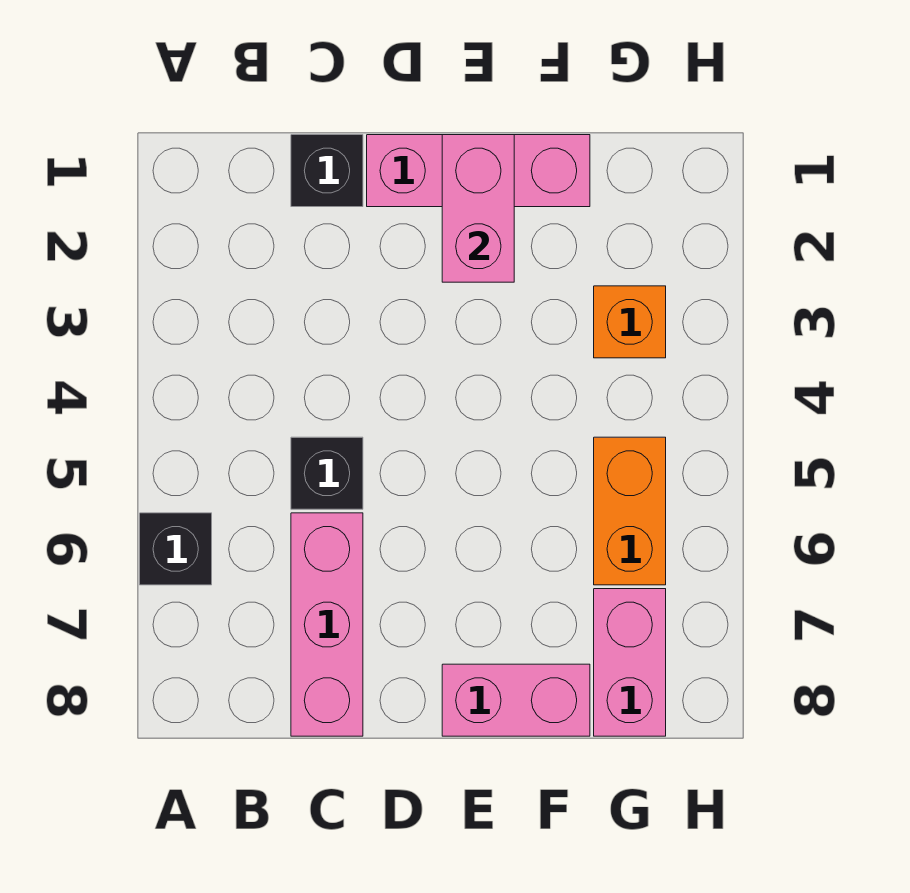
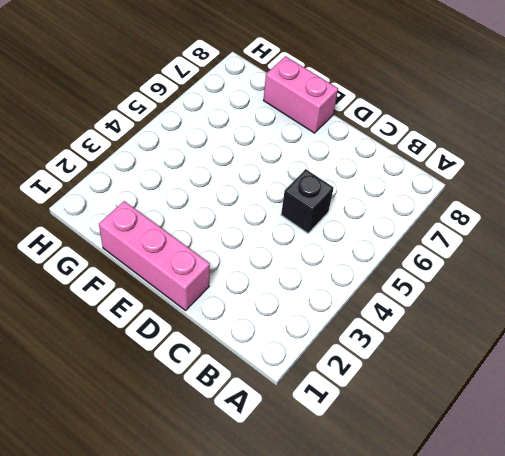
none -> black brick A6 level 1
none -> black brick C1 level 1

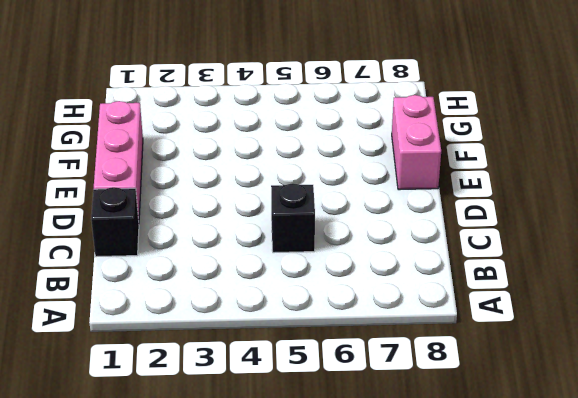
none -> black brick A6 level 1
none -> pink brick C6:C8 level 1

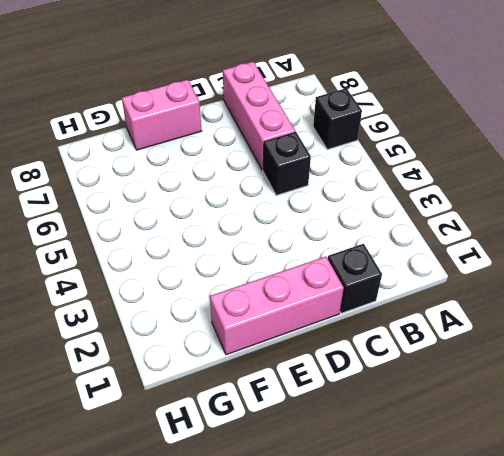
none -> orange brick G3 level 1
none -> orange brick G5:G6 level 1

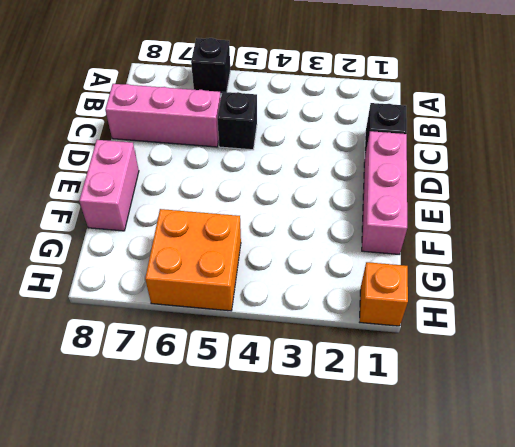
orange brick G5:H6 level 1 -> orange brick G5:G6 level 1
orange brick H1 level 1 -> orange brick G3 level 1
none -> pink brick G7:G8 level 1
none -> pink brick E1:E2 level 2

